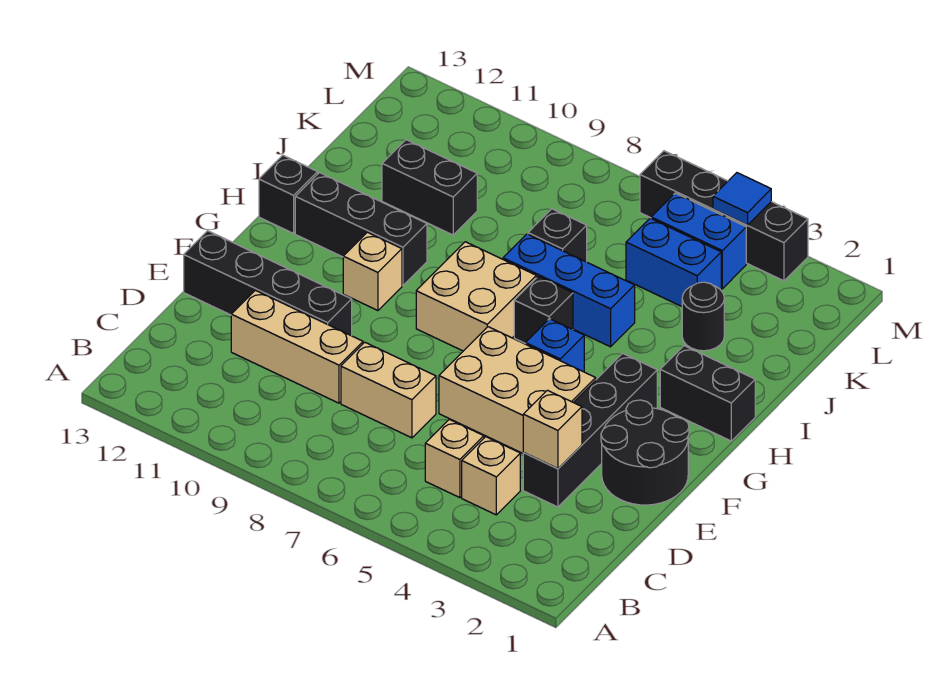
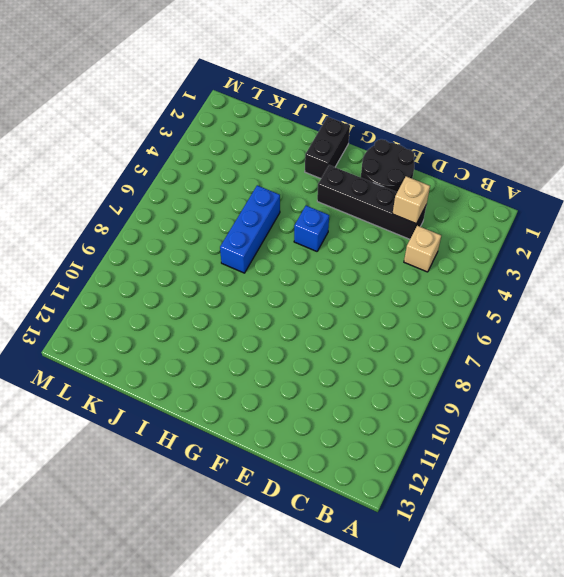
none -> tan brick C5 level 1
none -> tan brick D7:D8 level 1
none -> tan brick D9:D11 level 1

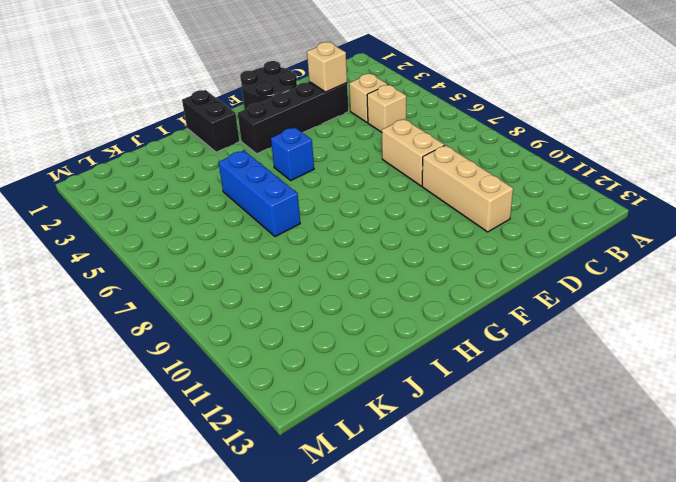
none -> tan brick E4:F6 level 1
none -> black brick E10:E13 level 1
none -> tan brick G7:H8 level 1

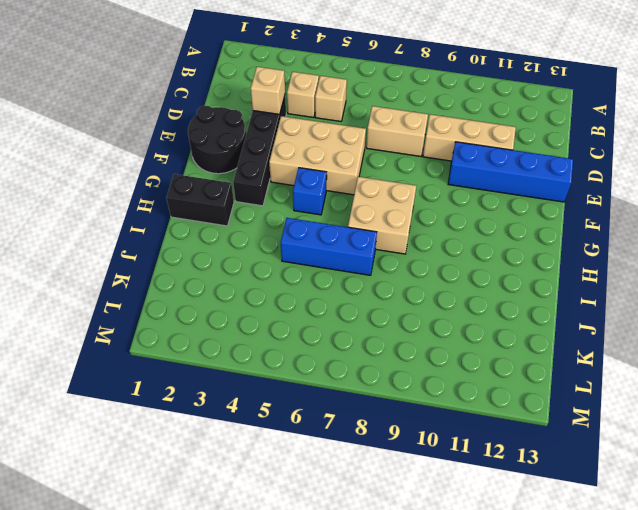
blue brick E10:E13 level 1 -> black brick E10:E13 level 1
none -> tan brick G10 level 1
none -> black brick H6 level 1
none -> black brick H10:H12 level 1

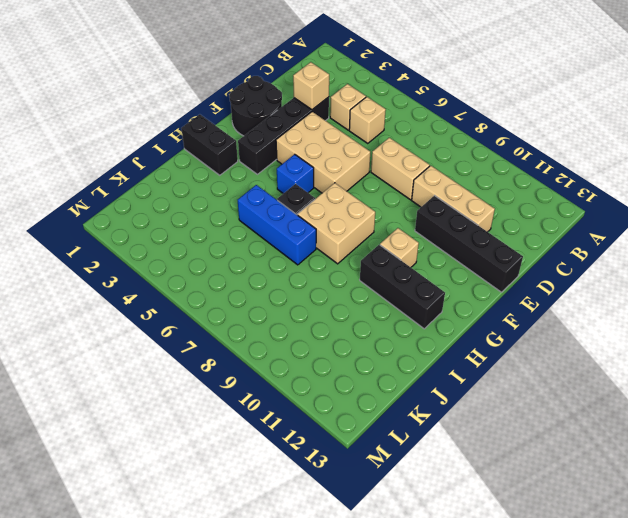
none -> black brick H13 level 1
none -> black round brick J3 level 1
none -> black brick J7 level 1

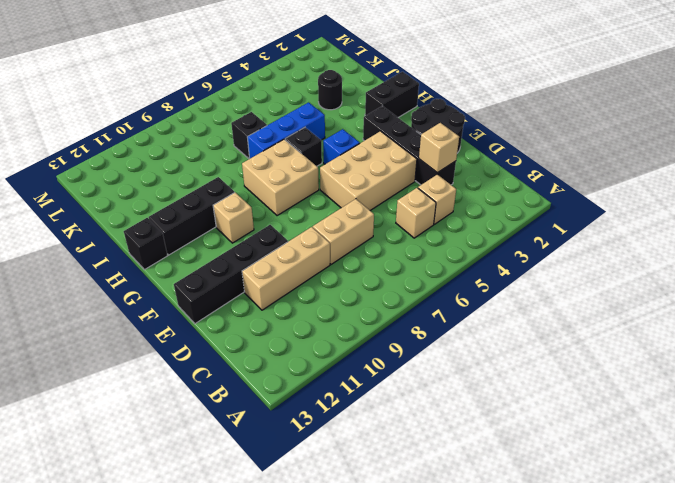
none -> black brick J10:J11 level 1
none -> blue brick K4:K5 level 1
none -> blue brick L4:L5 level 1

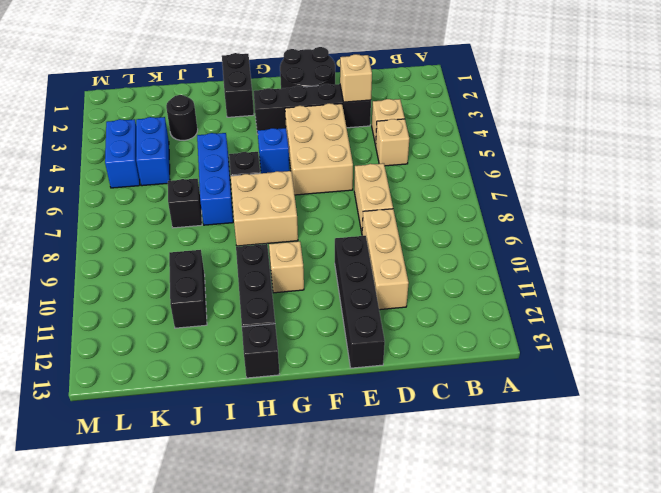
none -> black brick M3:M6 level 1
none -> blue tile M4 level 2

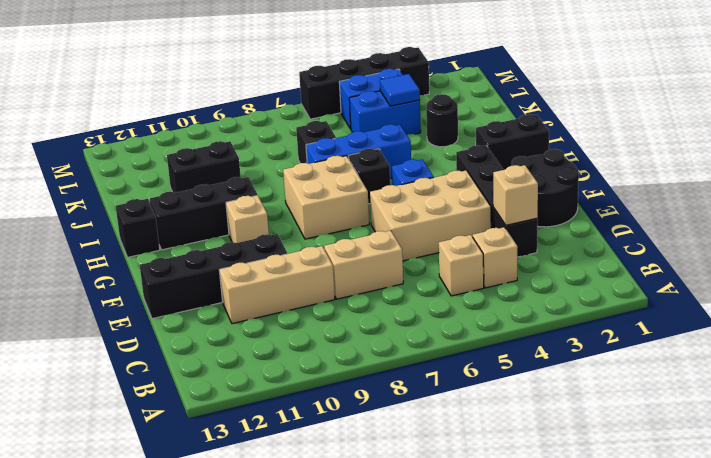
blue tile K4 level 2 -> blue tile M4 level 2

